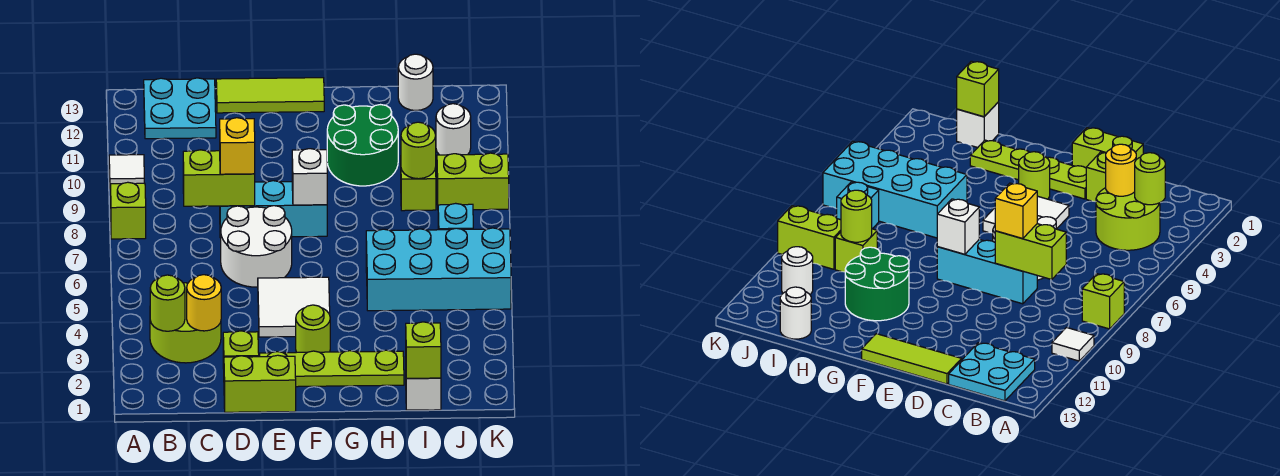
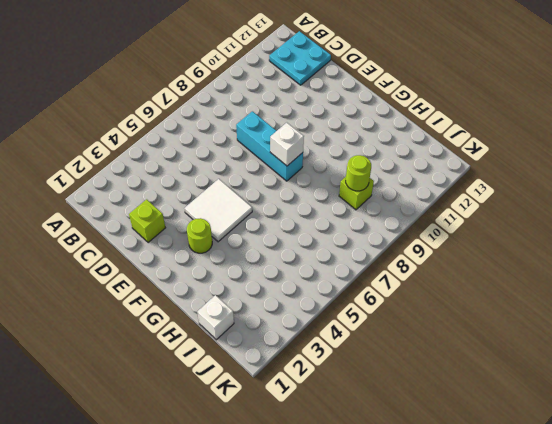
none -> lime brick A8 level 1
none -> white tile A10 level 1
none -> lime round brick B3:C4 level 1

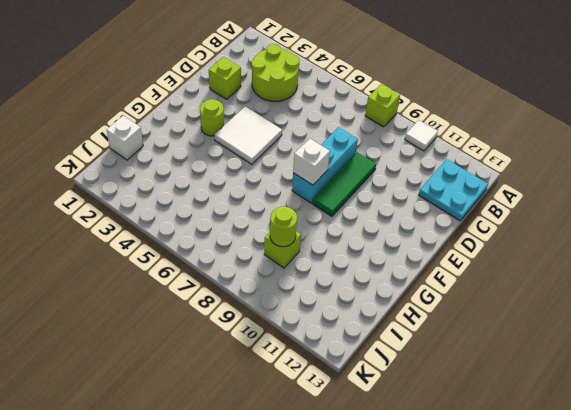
green tile D9:F9 level 1 -> none
none -> lime brick D1:E1 level 1
none -> white round brick D6:E7 level 1
none -> lime tile D13:F13 level 1

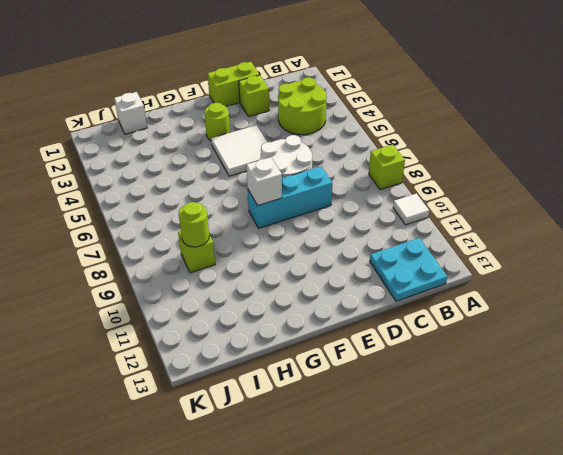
none -> lime tile D13:F13 level 1
none -> lime plate E2:H2 level 1
none -> green round brick G10:H11 level 1

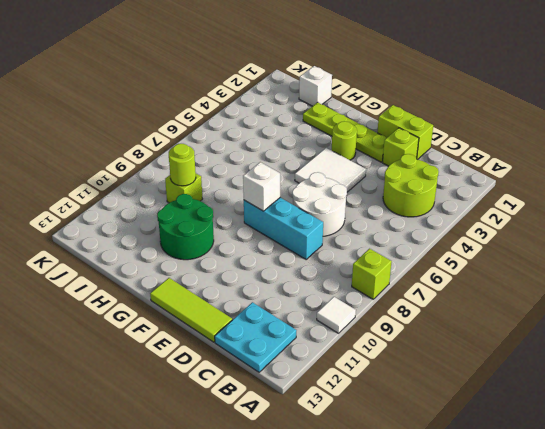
none -> cyan brick H5:K6 level 1
none -> white round brick I13 level 1
none -> cyan brick J7 level 1

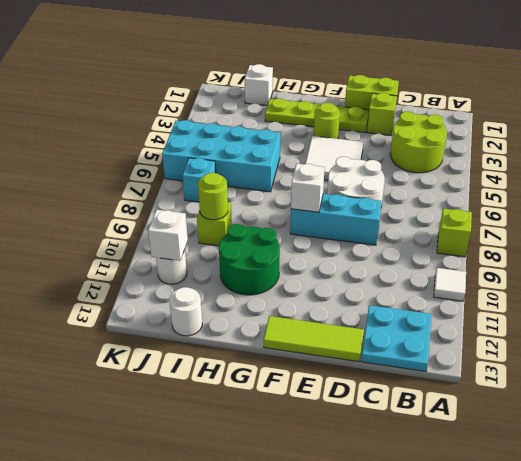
white brick J11 level 2 -> none
none -> lime brick J9:K9 level 1
none -> lime round brick B3 level 2
none -> yellow round brick C3 level 2

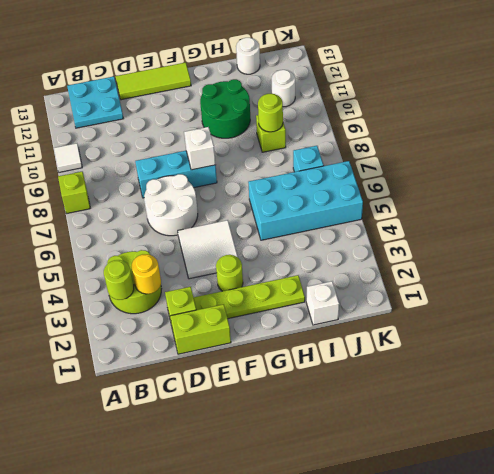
none -> lime brick J9:K9 level 1
none -> lime brick C8:D8 level 2
none -> lime brick I1 level 2

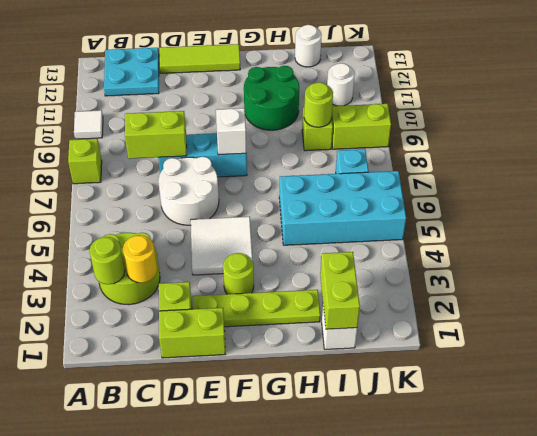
lime brick I1:I2 level 2 -> lime brick I1 level 2
none -> yellow brick D8 level 3

